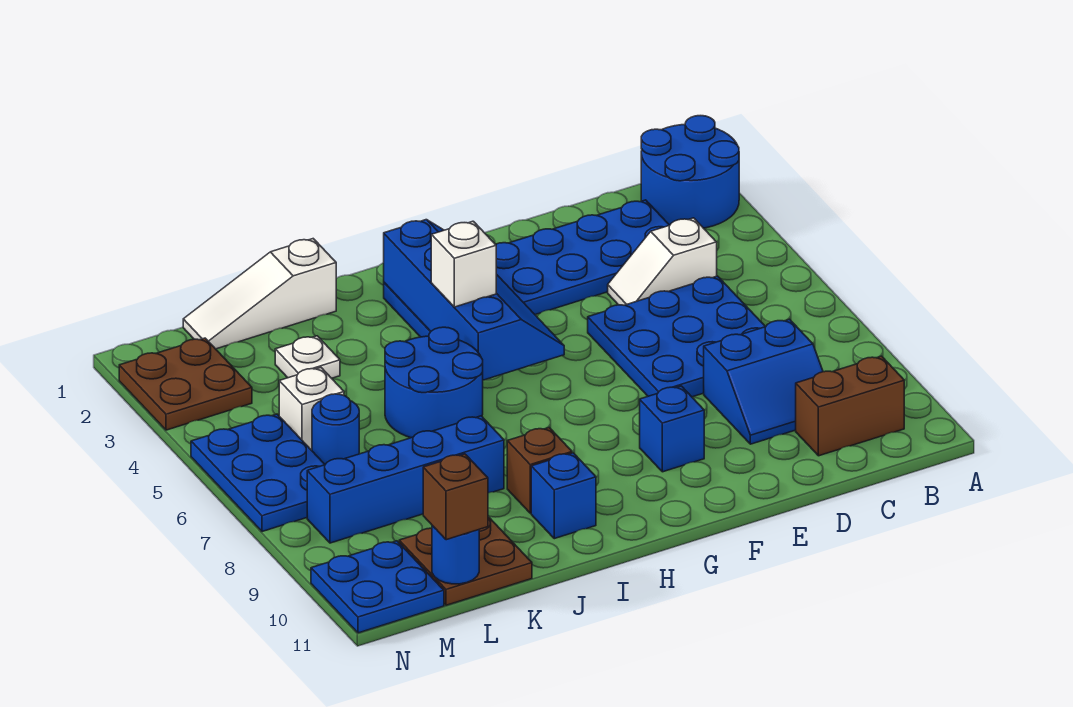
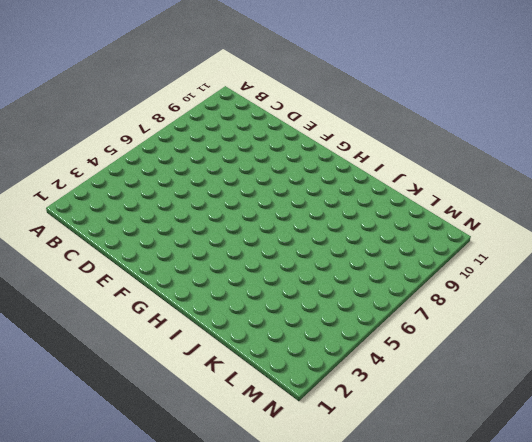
none -> blue round brick A1:B2 level 1
none -> brown brick B10:C10 level 1
none -> blue plate C2:H3 level 1

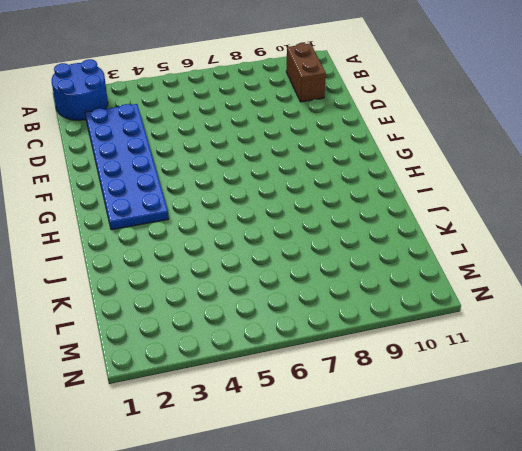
none -> white slope C4:D4 level 1 top C
none -> blue plate C5:E7 level 1
none -> blue slope C8:D9 level 1 top 8

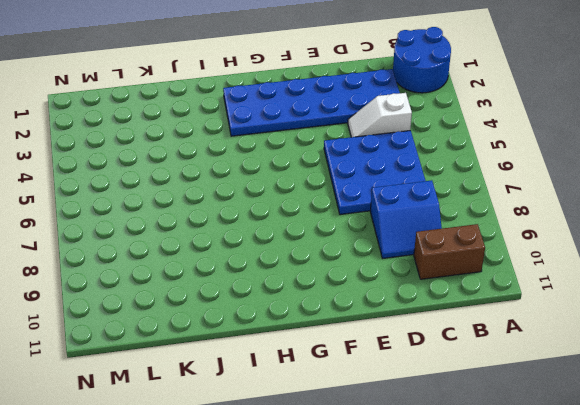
none -> blue brick F9 level 1
none -> blue round brick I5:J6 level 1
none -> brown brick I9 level 1

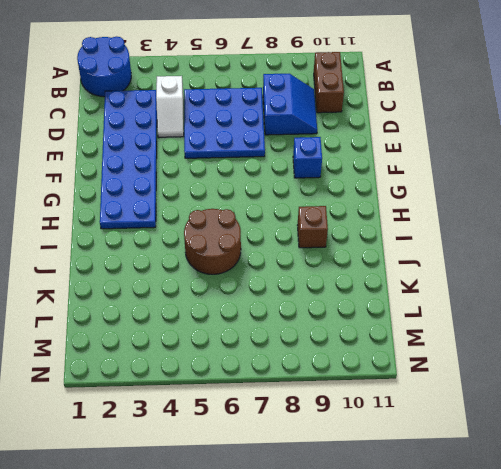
brown round brick I5:J6 level 1 -> blue round brick I5:J6 level 1
none -> blue brick I10 level 1
none -> white slope J1:L1 level 1 top J
none -> blue brick J8:M8 level 1

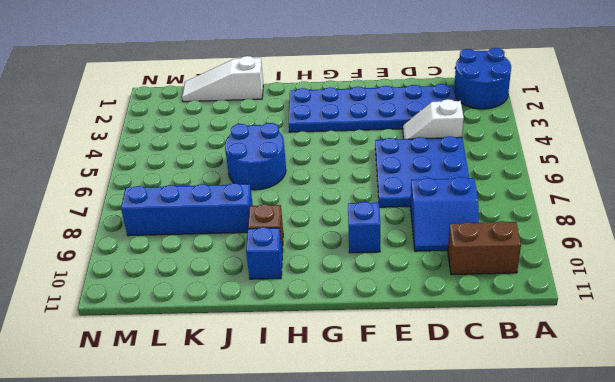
none -> white plate K3 level 1
none -> brown plate K10:L11 level 1
none -> white brick L5 level 1

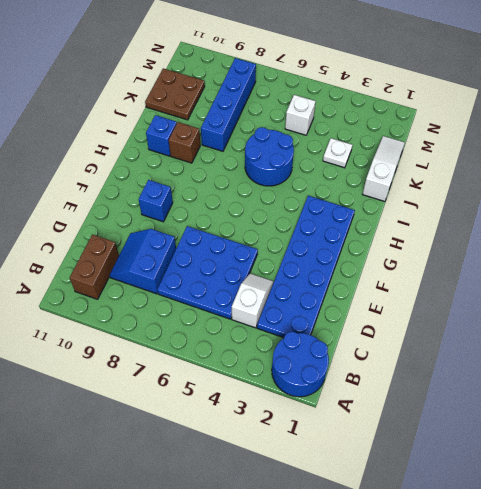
none -> blue round brick L6 level 1
none -> brown plate M2:N3 level 1
none -> blue plate M5:N7 level 1

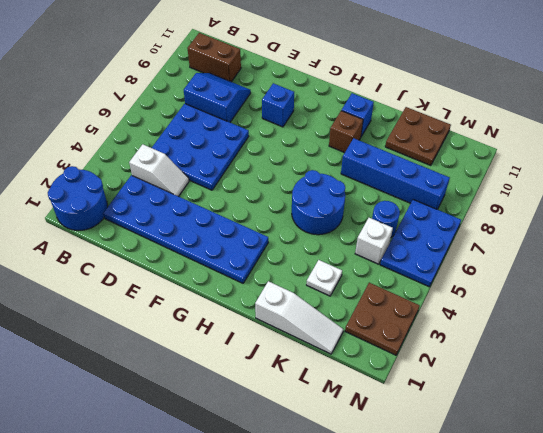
none -> blue plate M10:N11 level 1
none -> blue slope G2:H5 level 2 top H
none -> blue round brick L11 level 2

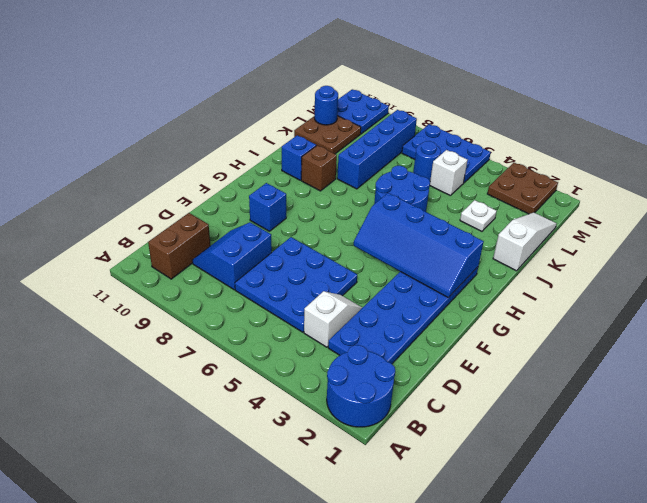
none -> white brick H4 level 3
none -> brown brick L11 level 3

